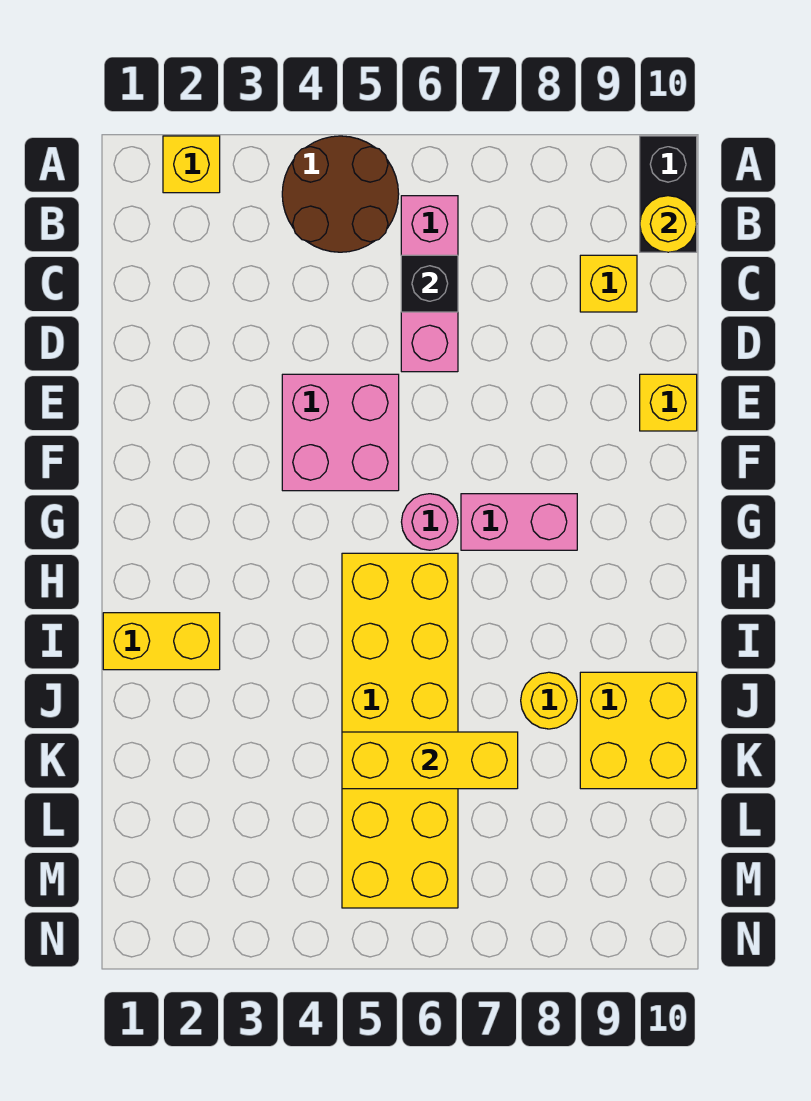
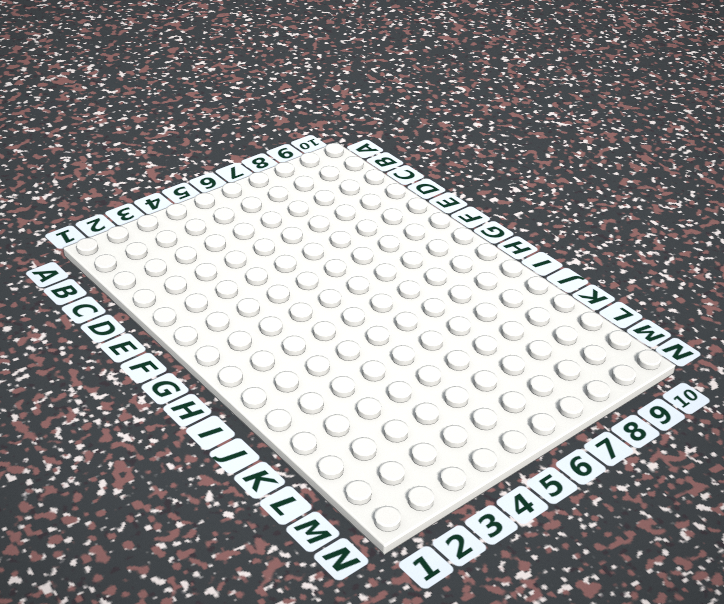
none -> yellow brick A2 level 1
none -> brown round brick A4:B5 level 1
none -> black brick A10:B10 level 1

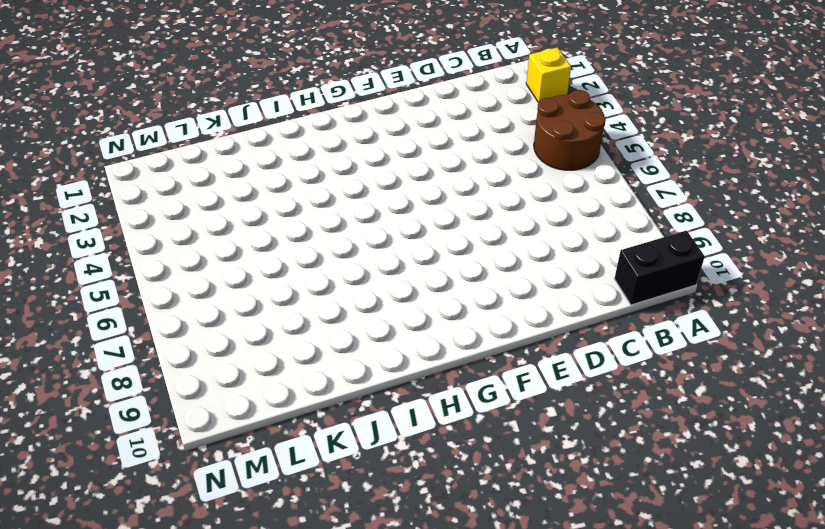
none -> pink brick B6:D6 level 1
none -> yellow brick C9 level 1
none -> pink brick E4:F5 level 1

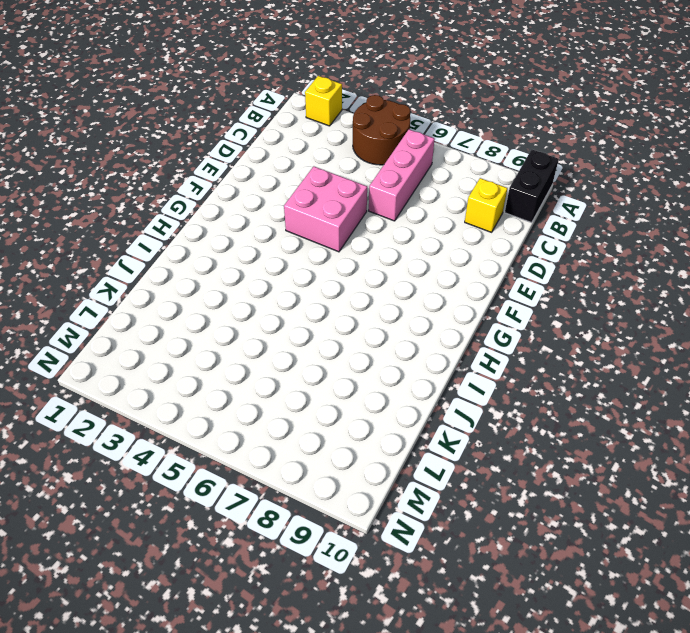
none -> yellow brick E10 level 1
none -> pink round brick G6 level 1
none -> pink brick G7:G8 level 1

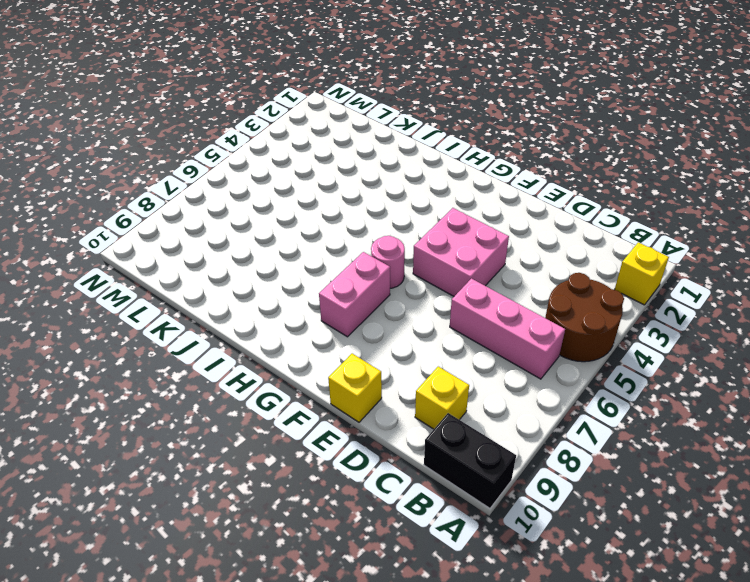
none -> yellow brick H5:M6 level 1
none -> yellow brick I1:I2 level 1
none -> yellow round brick J8 level 1

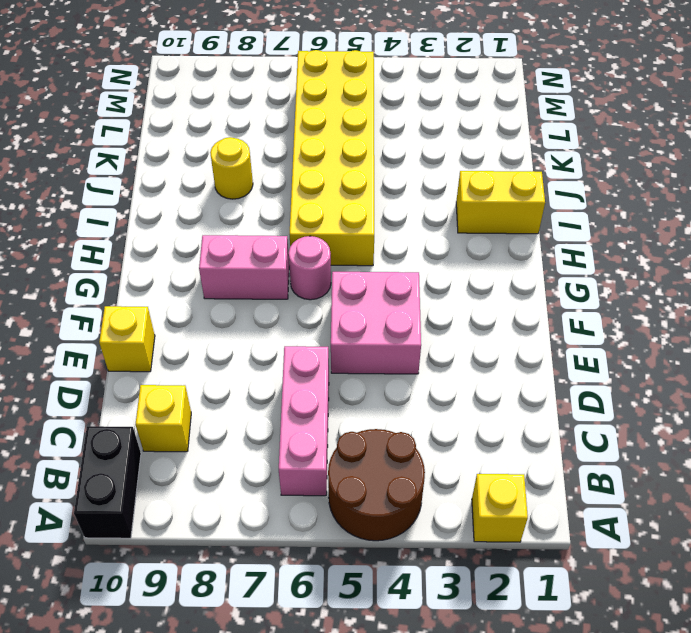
none -> yellow brick J9:K10 level 1
none -> yellow round brick B10 level 2
none -> black brick C6 level 2

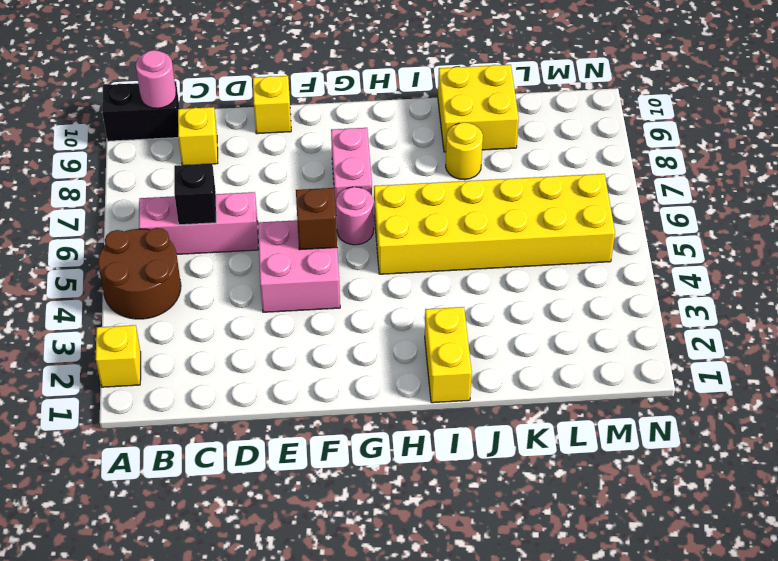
pink round brick B10 level 2 -> yellow round brick B10 level 2
brown brick F5 level 2 -> none
none -> yellow brick K5:K7 level 2

